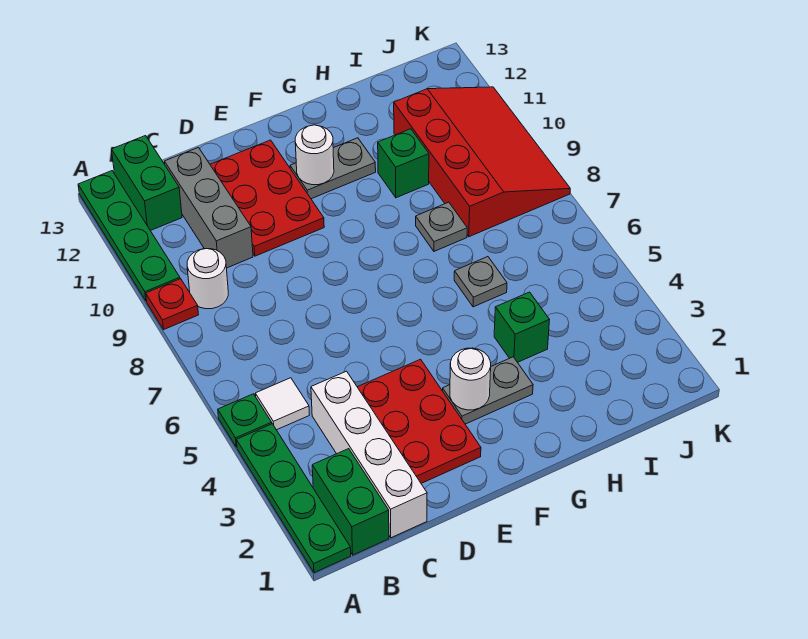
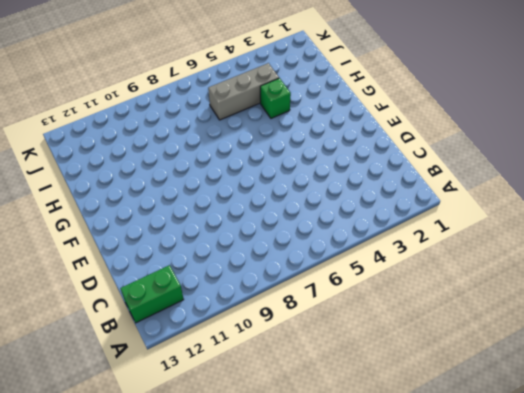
grey brick I4:I6 level 1 -> grey brick C10:C12 level 1
none -> green plate A1:A4 level 1
none -> green plate A5 level 1
none -> red plate A9 level 1

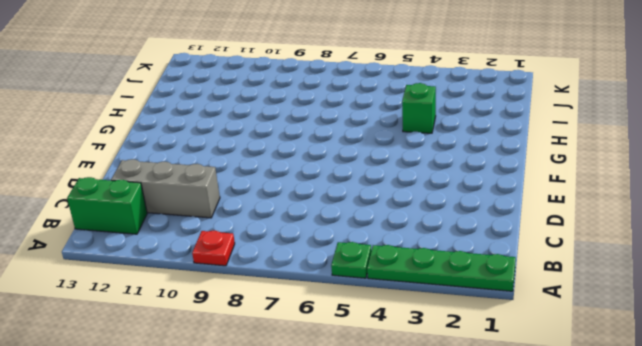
none -> green plate A10:A13 level 1
none -> green brick B1:B2 level 1
none -> white tile B5 level 1

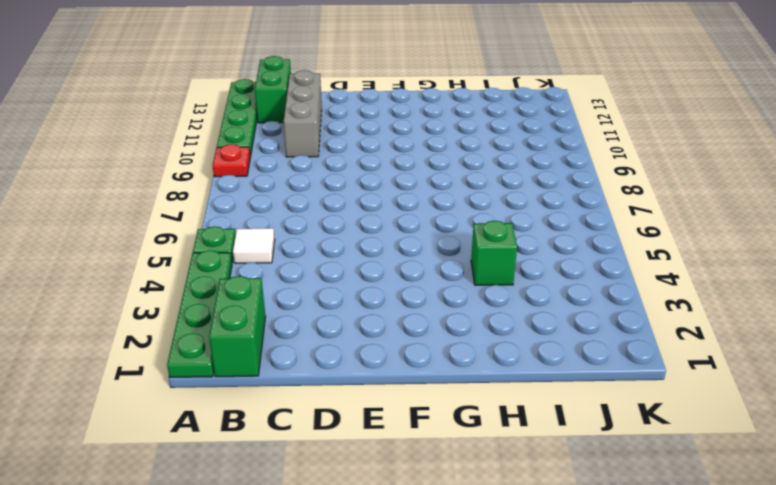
none -> white round brick B9 level 1
none -> white brick C1:C4 level 1
none -> red plate D2:E4 level 1

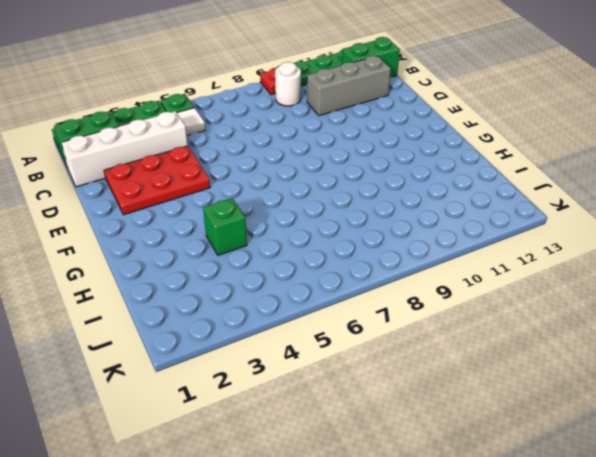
none -> red plate D10:E12 level 1
none -> grey plate F3:G3 level 1
none -> grey plate F11:G11 level 1

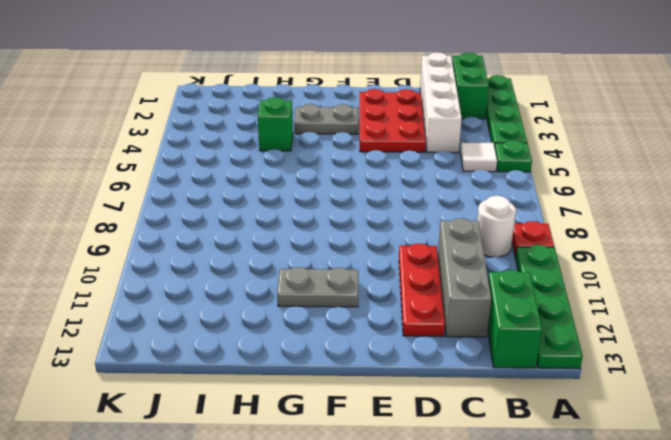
red plate D10:D12 level 1 -> red plate D10:E12 level 1
none -> grey plate H6 level 1
none -> grey plate H8 level 1
none -> green brick H10 level 1

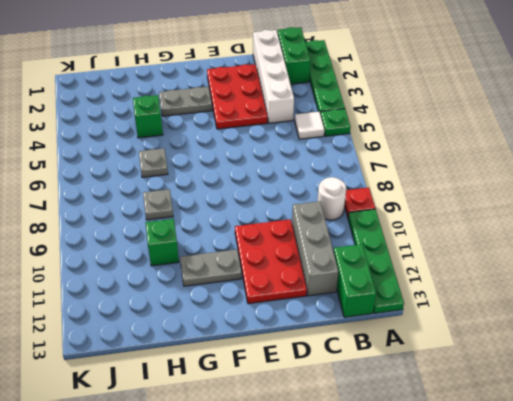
none -> red slope I8:K11 level 1 top I
none -> white round brick F3 level 2
none -> white round brick F11 level 2

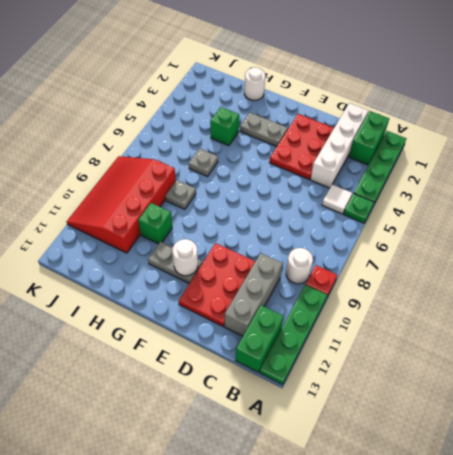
white round brick H1 level 1 -> white round brick F3 level 2

